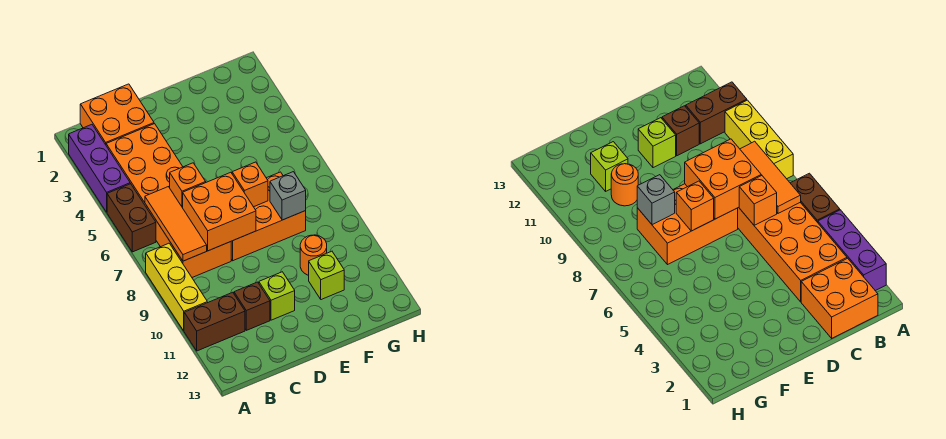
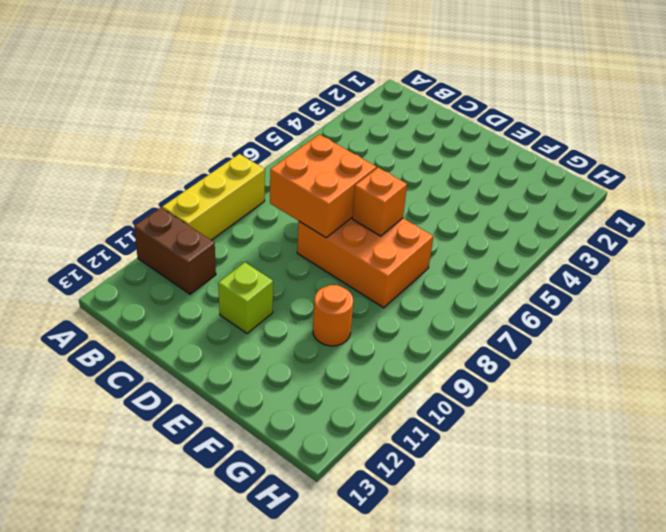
none -> purple brick A2:A4 level 1
none -> brown brick A5:A6 level 1
none -> orange brick B1:C2 level 1

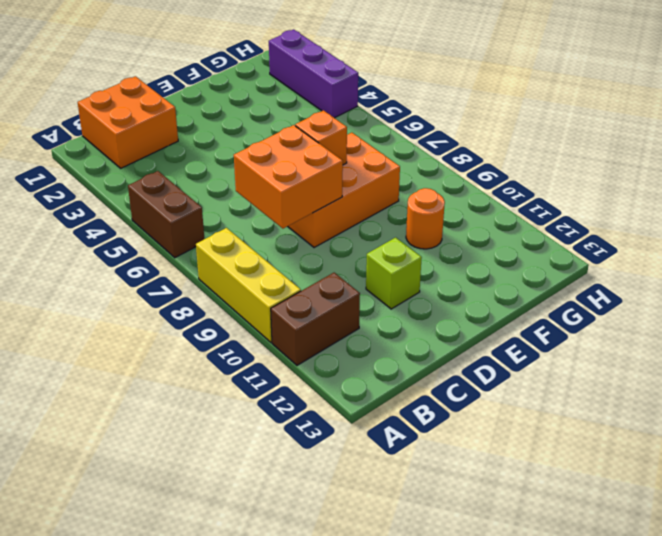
purple brick H2:H4 level 1 -> purple brick A2:A4 level 1
none -> orange brick B3:C8 level 1
none -> brown brick C11 level 1
none -> lime brick F11 level 1

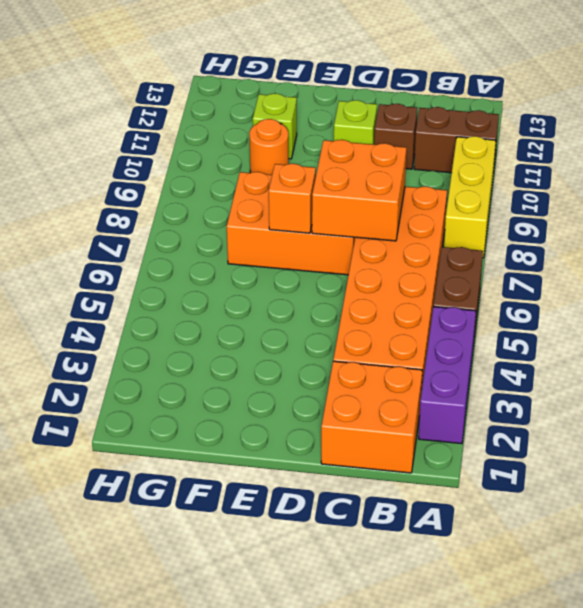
none -> orange tile B6:B8 level 2
none -> orange brick C6 level 2
none -> grey brick F8 level 2

